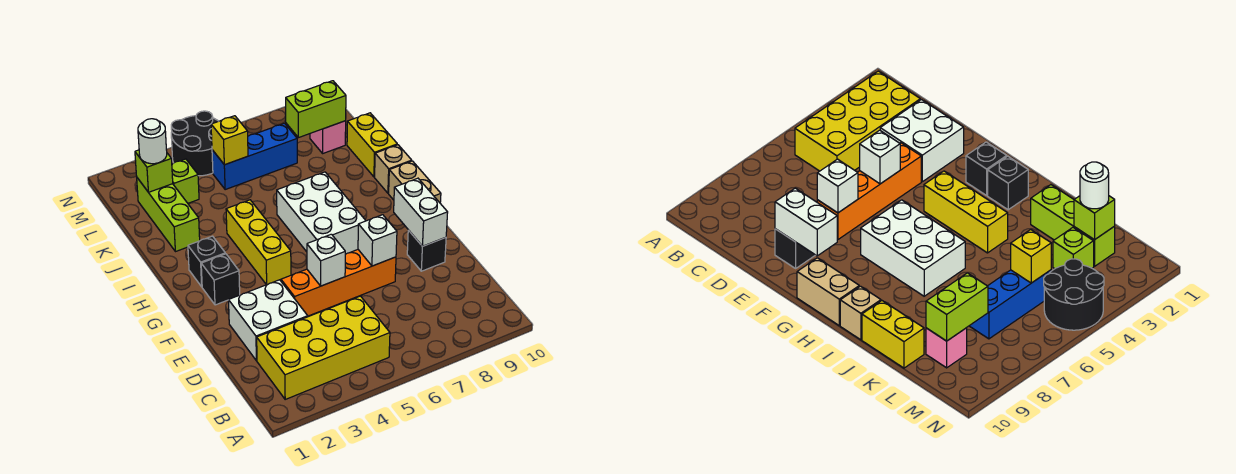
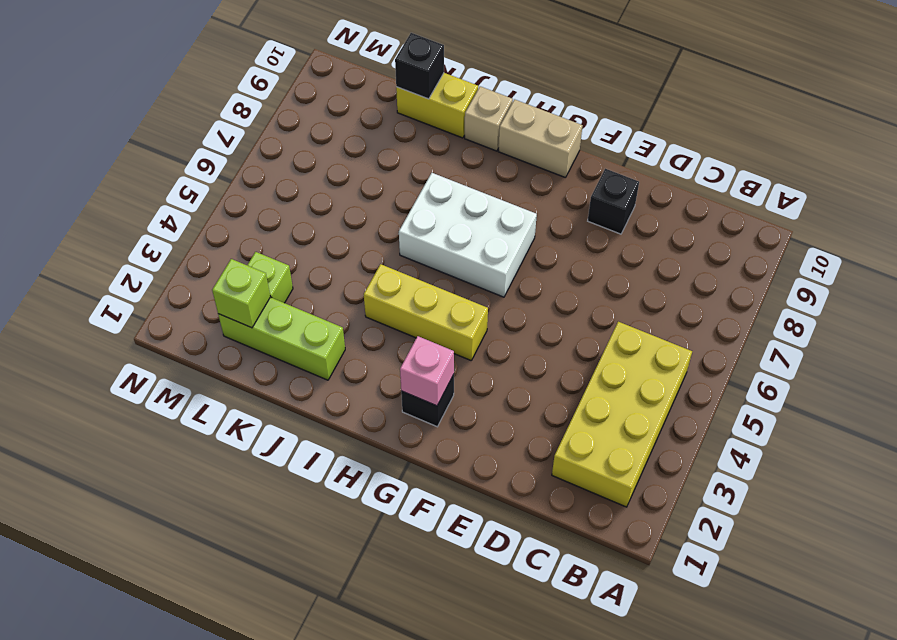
pink brick G2 level 2 -> pink brick L9 level 1
black brick K10 level 2 -> black brick H2 level 1
none -> white brick D2:E3 level 1
none -> orange brick E4:E7 level 1
none -> blue brick L5:L7 level 1

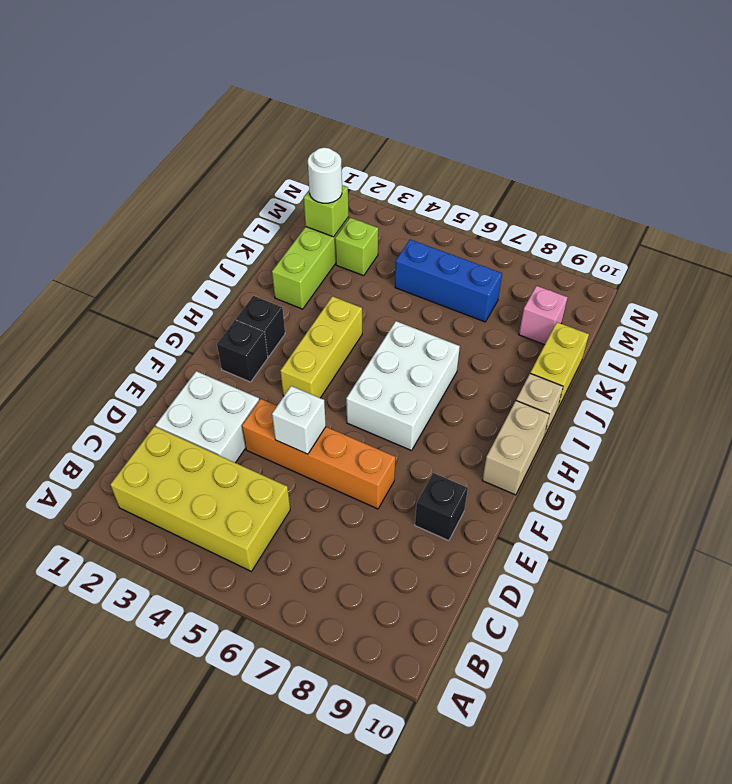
none -> black round brick M4:N5 level 1
none -> white brick E7 level 2
none -> white brick E9:F9 level 2

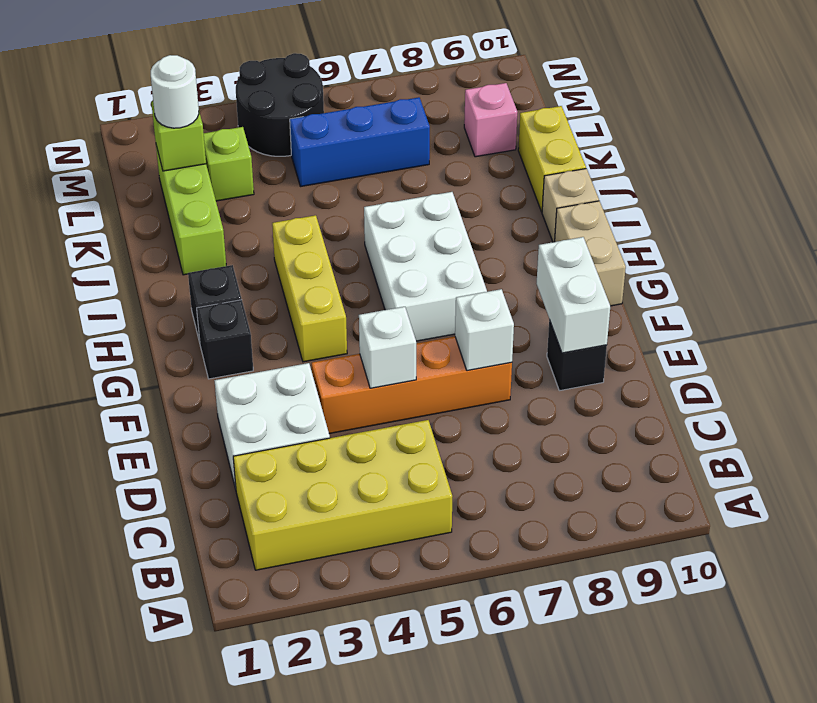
none -> yellow brick L5 level 2
none -> lime brick L8:L9 level 2

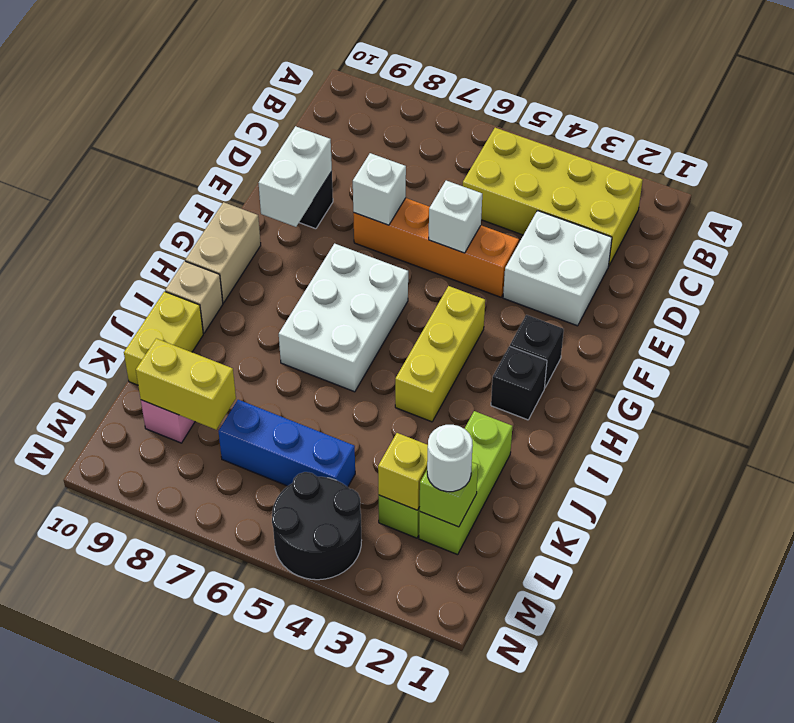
yellow brick L3 level 2 -> yellow brick L5 level 2
yellow brick L8:L9 level 2 -> lime brick L8:L9 level 2

